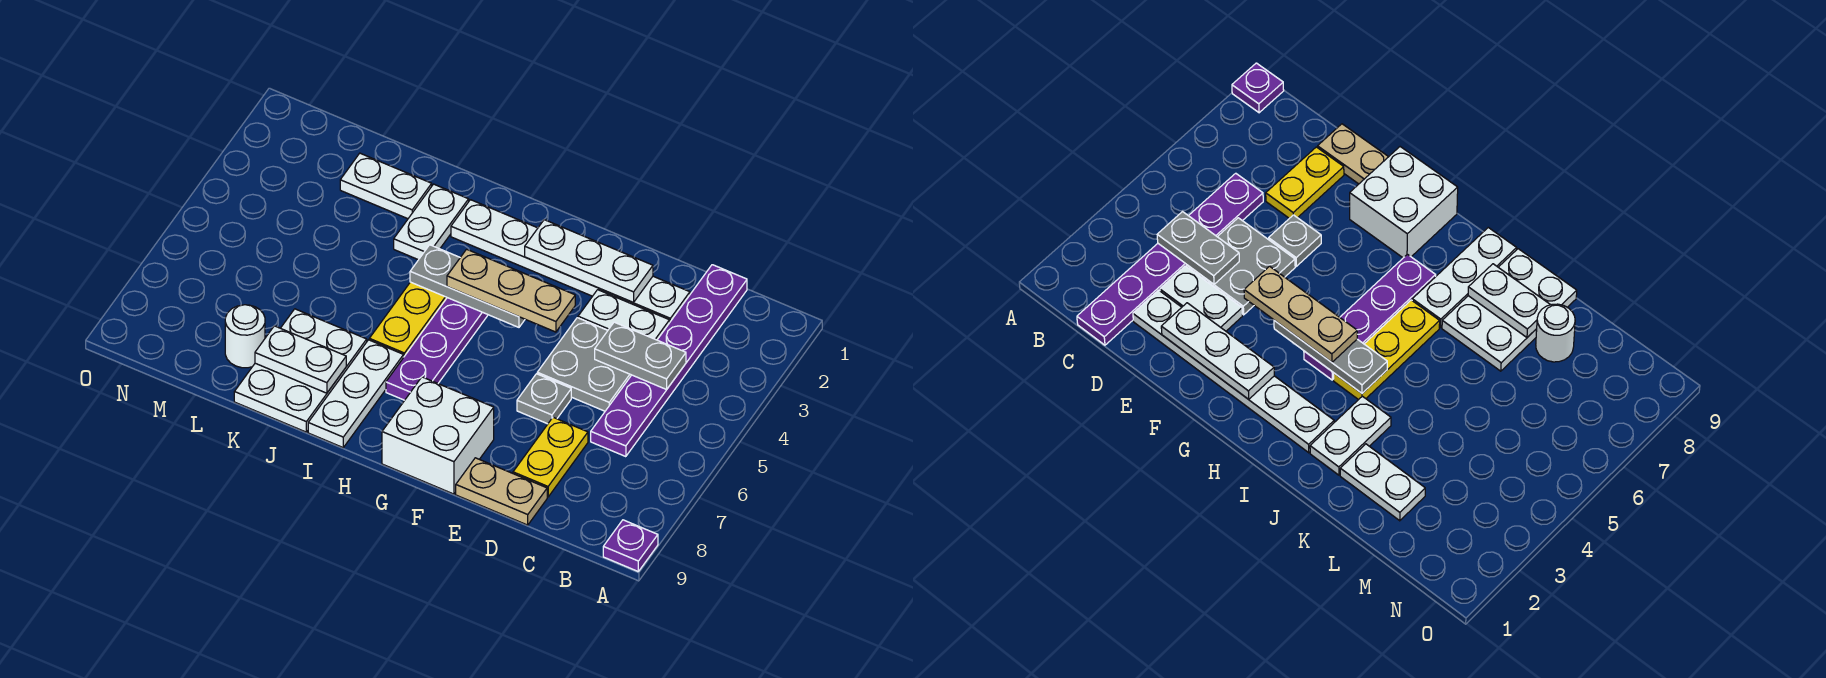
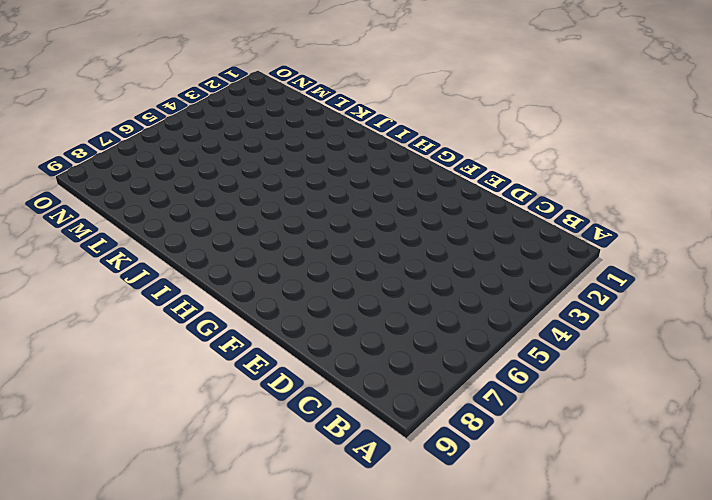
none -> purple plate A9 level 1
none -> purple plate C1:C6 level 1
none -> white plate D2:I2 level 1

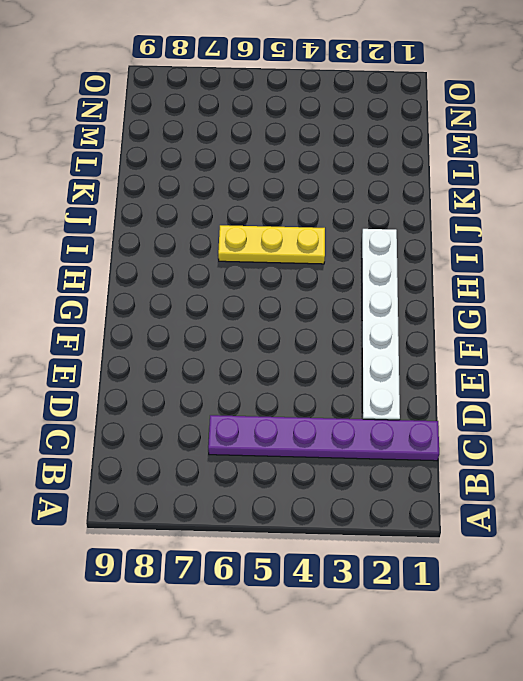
none -> purple plate A9 level 1
none -> white plate D3:E3 level 1
none -> grey plate D4:E5 level 1

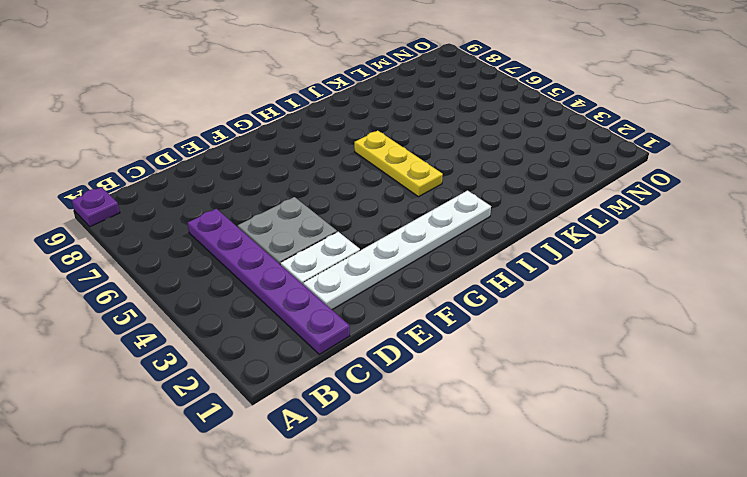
none -> yellow plate D7:D8 level 1
none -> tan plate D9:E9 level 1
none -> grey plate E6 level 1

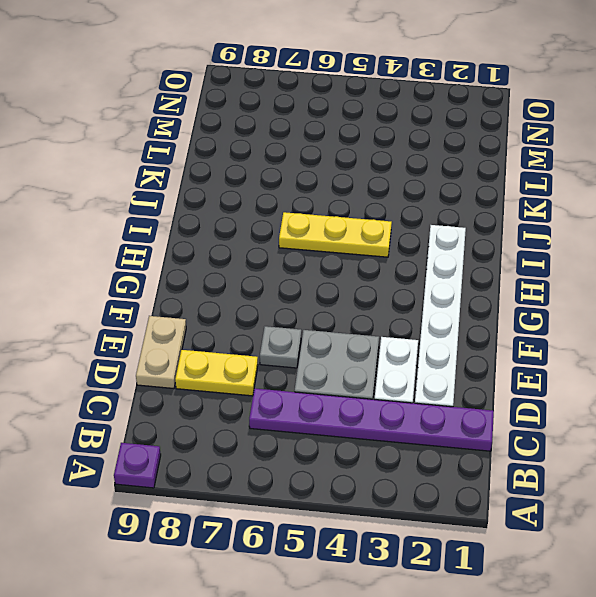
none -> white brick F8:G9 level 1
none -> purple plate H4:H7 level 1
none -> white plate I7:I9 level 1

